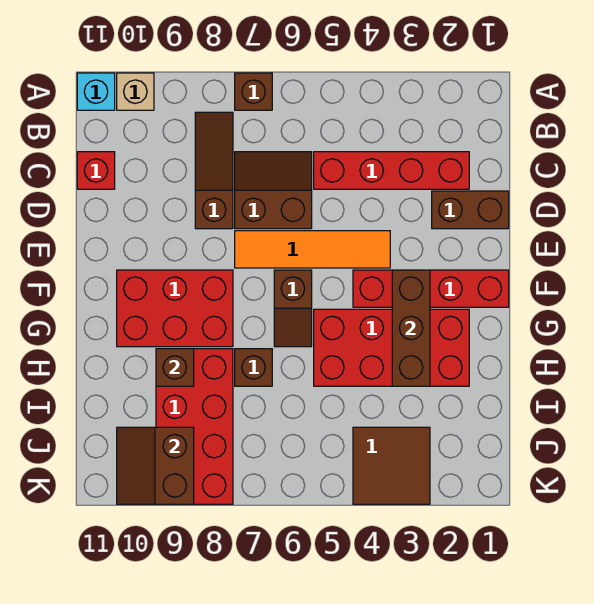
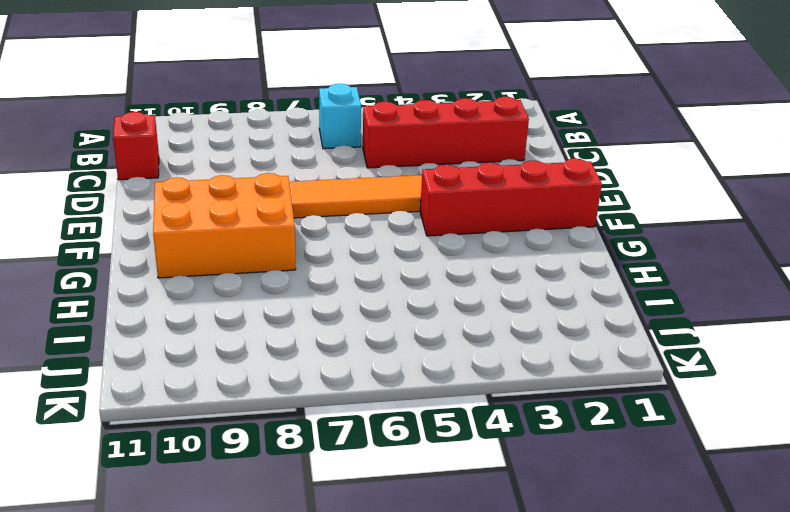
cyan brick B6 level 1 -> cyan brick A11 level 1
orange brick F8:G10 level 1 -> red brick F8:G10 level 1
none -> brown brick A7 level 1
none -> tan brick A10 level 1
none -> brown slope B8:D8 level 1 top D

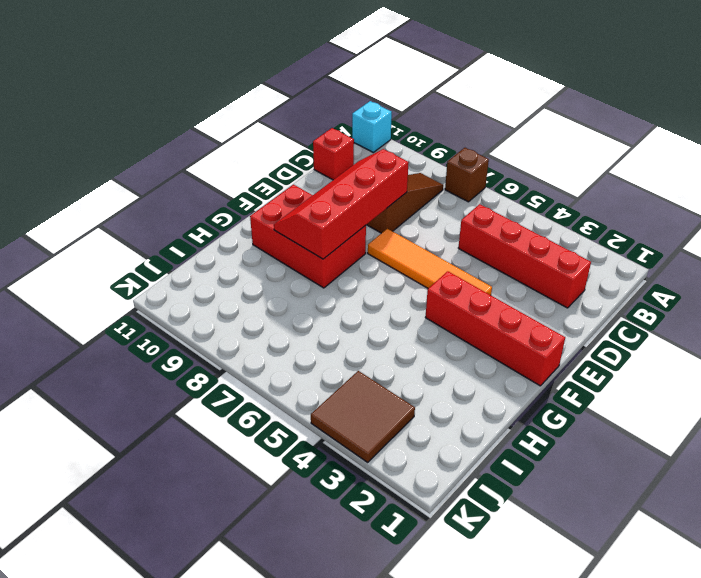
red slope D8:G9 level 2 top 8 -> none
none -> tan brick A10 level 1
none -> brown slope C6:D7 level 1 top D
none -> brown brick D1:D2 level 1

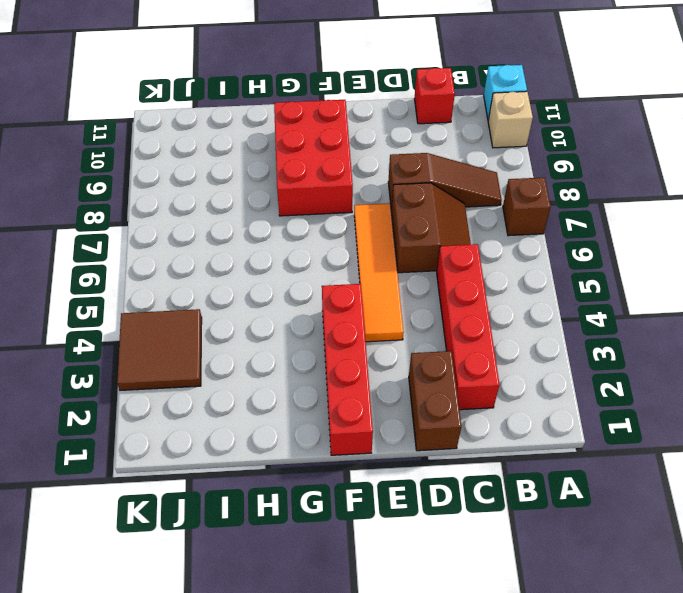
none -> brown slope F6:G6 level 1 top F
none -> red brick G2:H5 level 1
none -> brown brick H7 level 1

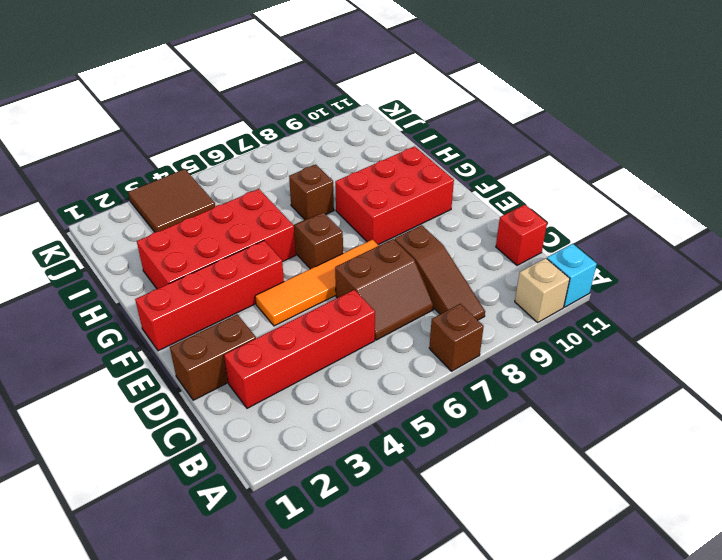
none -> red brick H8:K9 level 1
none -> brown brick F3:H3 level 2
none -> brown brick H9 level 2

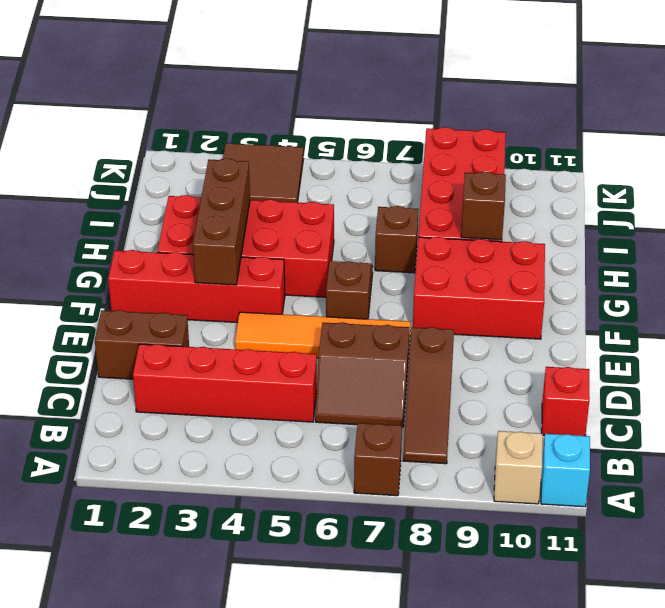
none -> brown slope J9:K10 level 2 top 9

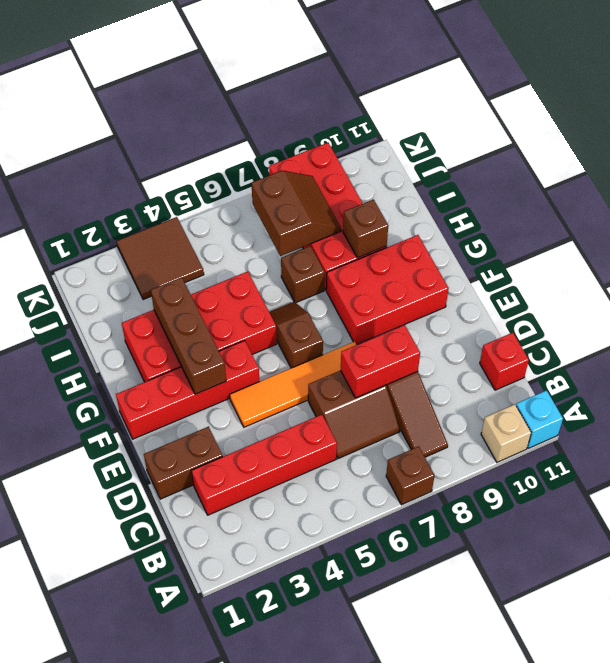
red brick D7:D8 level 2 -> none
brown slope I7:J8 level 2 top 7 -> brown slope J9:K10 level 2 top 9

